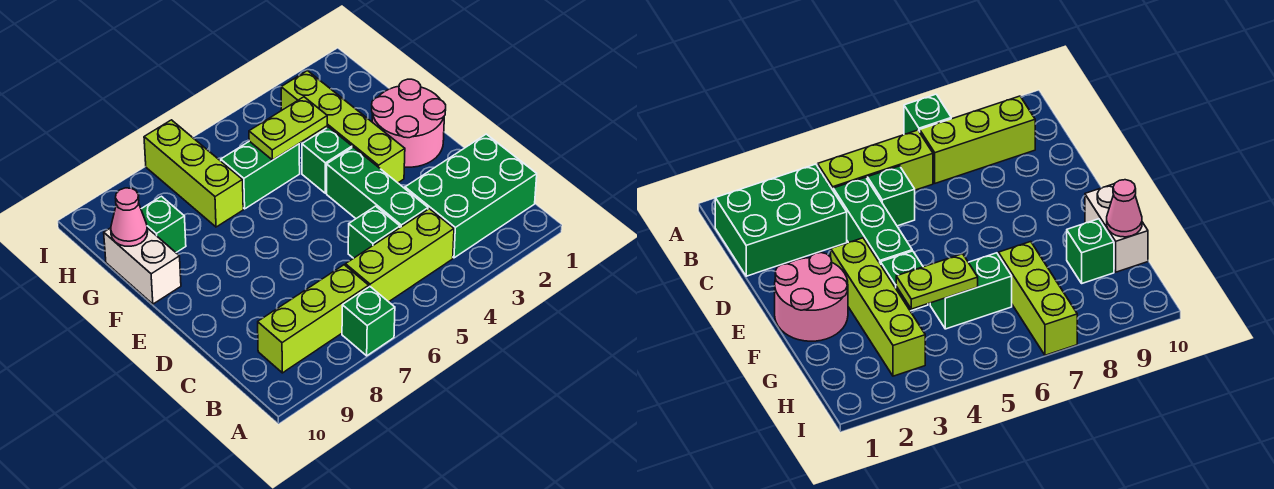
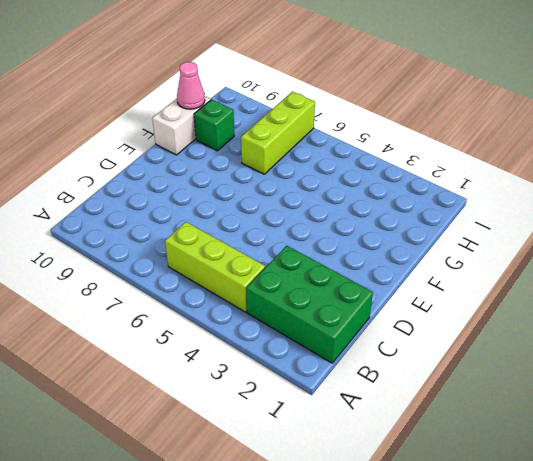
none -> green brick A7 level 1
none -> lime brick B7:B9 level 1
none -> green brick C4:E4 level 1

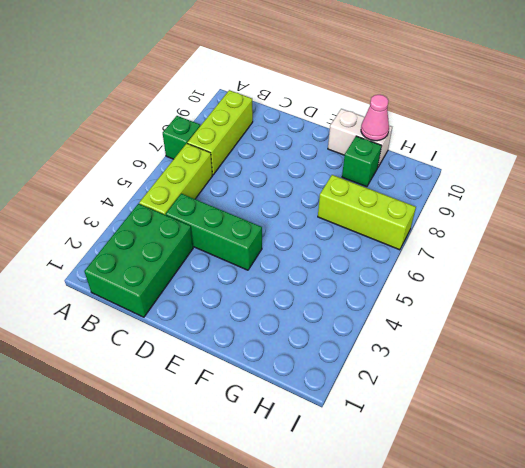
none -> green brick C5 level 1
none -> pink round brick E1:F2 level 1
none -> lime brick E3:H3 level 1

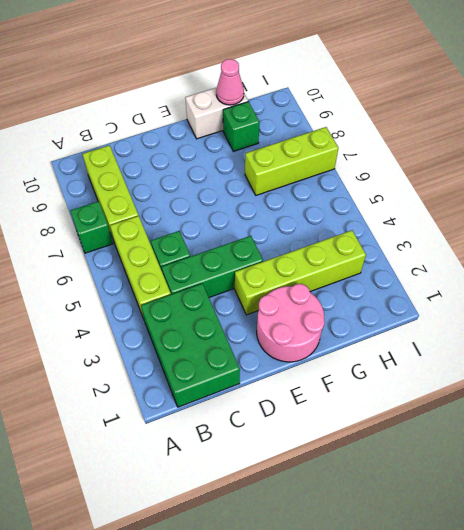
none -> green brick F4 level 1
none -> green brick G5:G6 level 1
none -> lime plate G4:G5 level 2

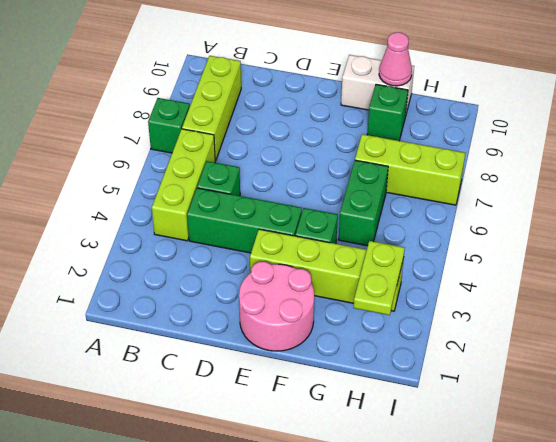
lime plate H2:H3 level 2 -> lime plate G4:G5 level 2
none -> green brick B1:C3 level 1

